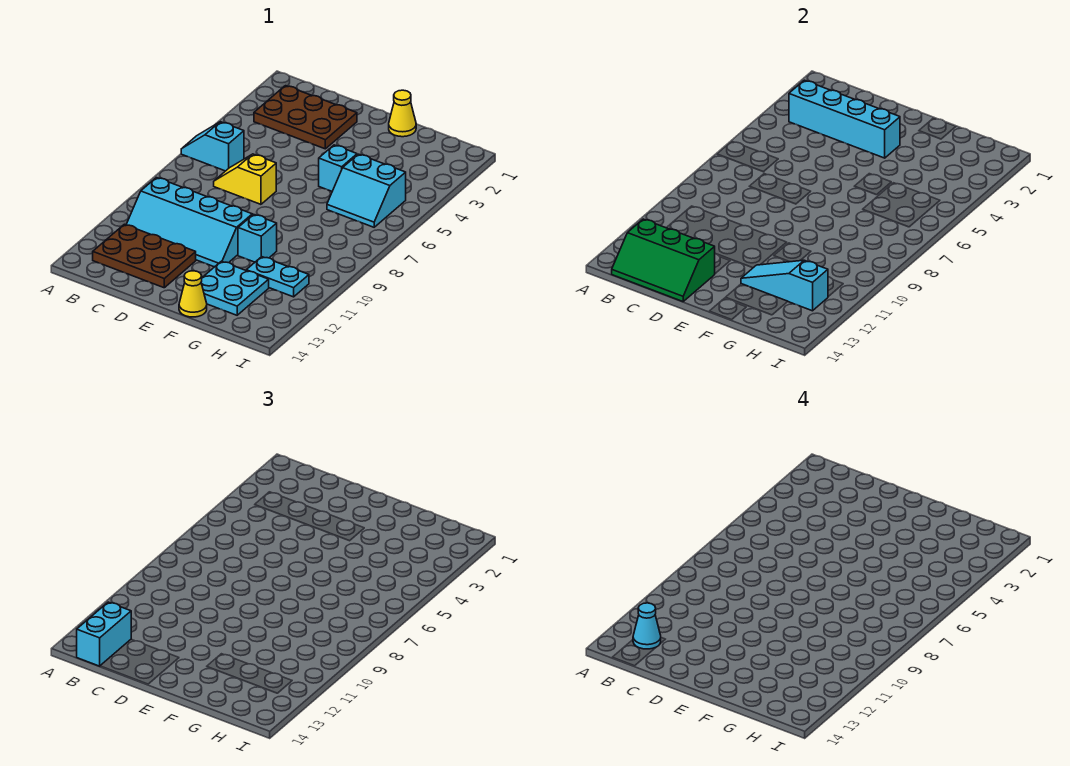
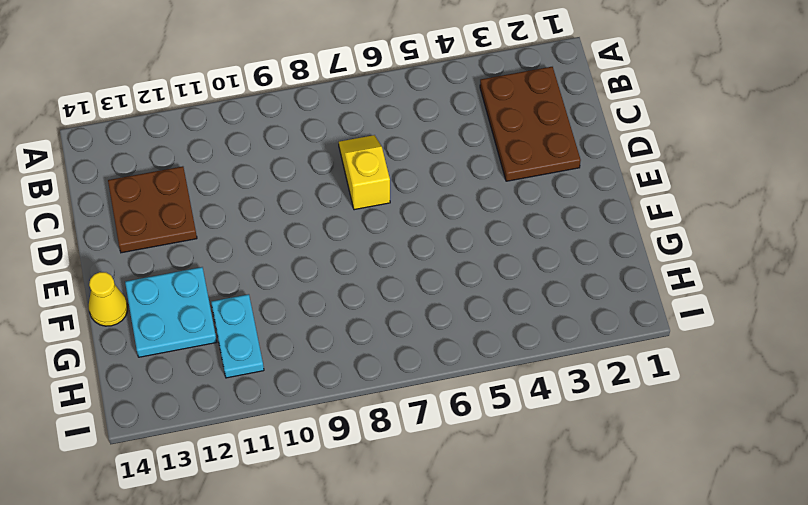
brown plate C12:D13 level 1 -> brown plate B12:D13 level 1
none -> cyan slope A6:B6 level 1 top B
none -> cyan slope B10:E11 level 1 top 10
none -> yellow cone F1 level 1

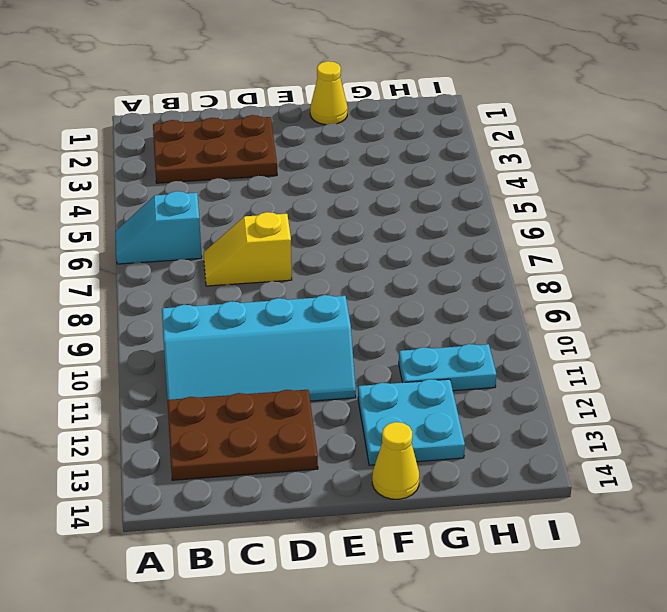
none -> cyan brick F5 level 1
none -> cyan brick F10 level 1
none -> cyan slope G5:H6 level 1 top 5

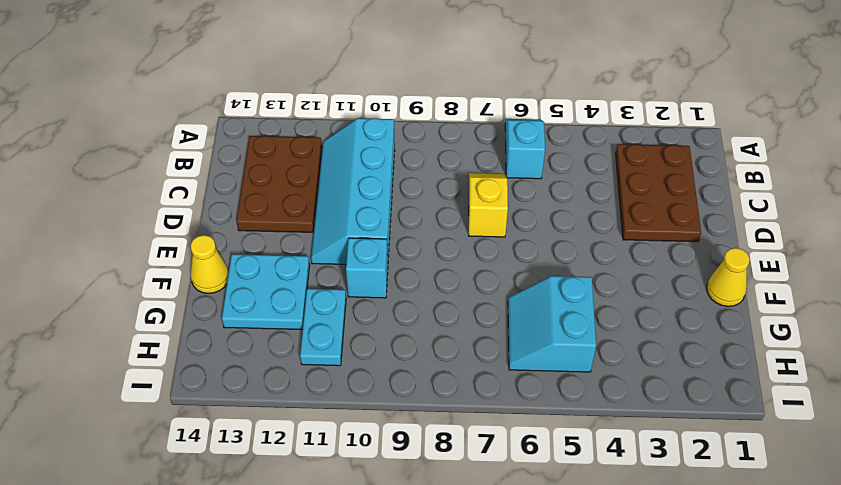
none -> cyan brick F5 level 1
none -> cyan brick B3:E3 level 2
none -> green slope B13:D14 level 2 top 13

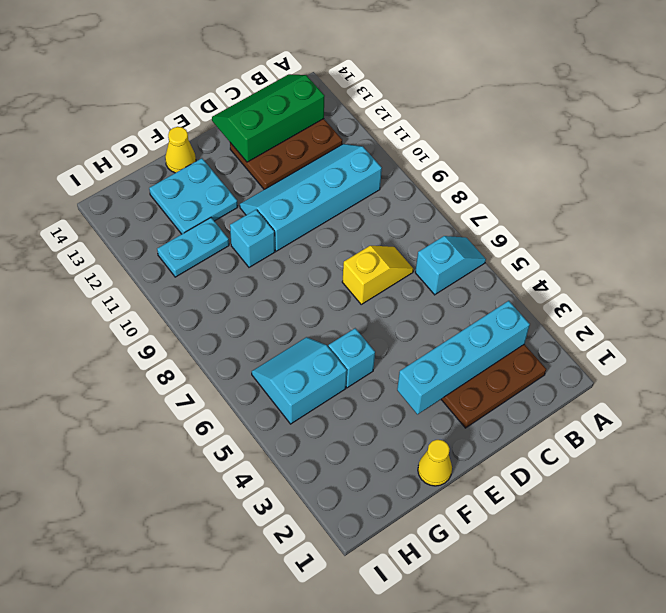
none -> cyan slope F12:H12 level 2 top H
none -> cyan brick B13:B14 level 3
none -> cyan cone B13 level 4

